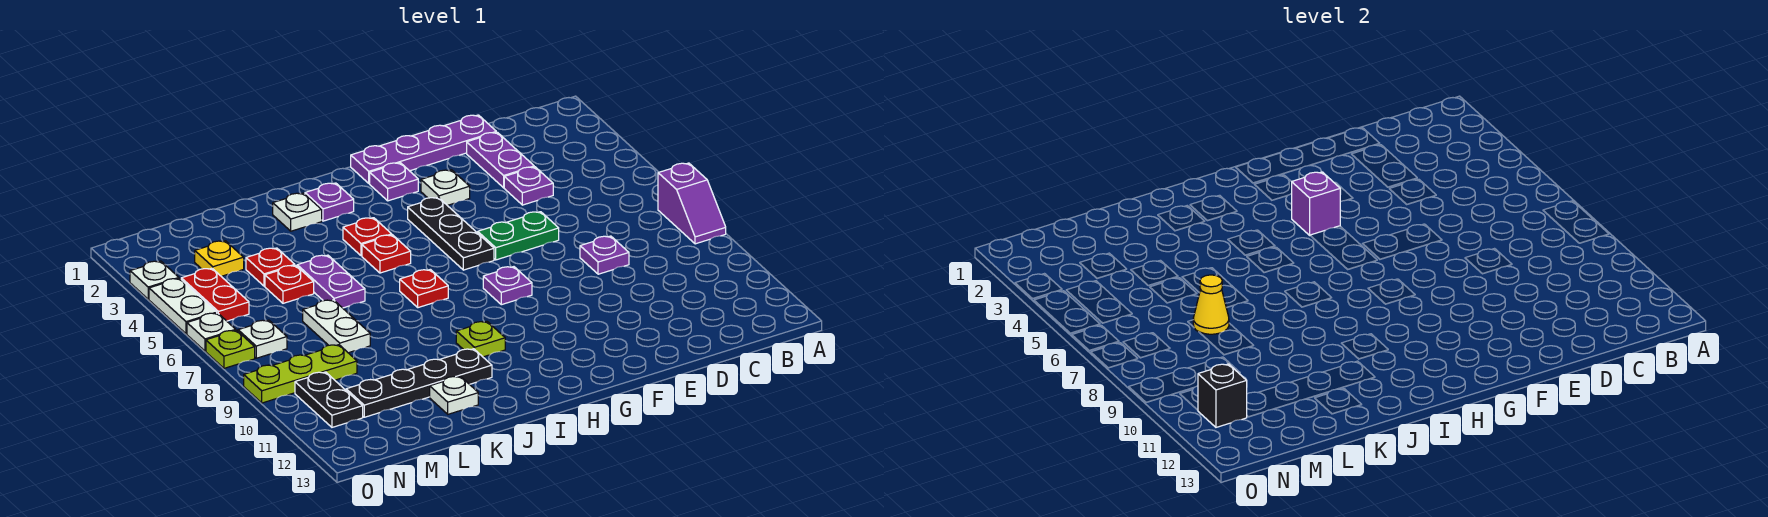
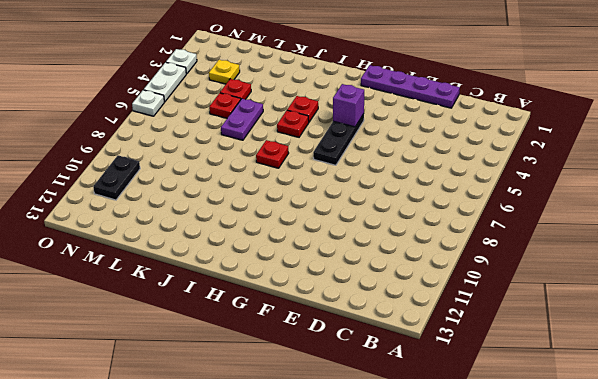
none -> purple slope A7:A8 level 1 top 7
none -> purple plate D2:D3 level 1
none -> purple plate D4 level 1
none -> purple plate D8 level 1

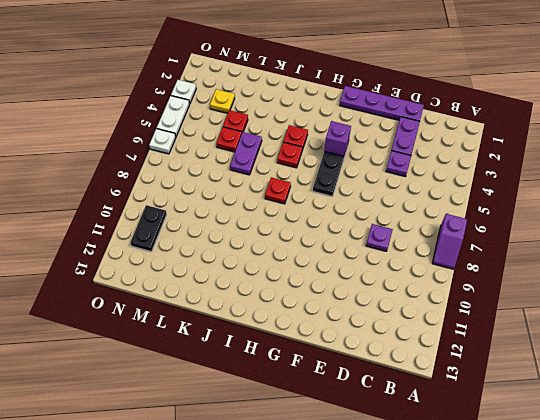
none -> green plate E6:F6 level 1
none -> white plate F3 level 1
none -> purple plate G2 level 1
none -> purple plate G8 level 1

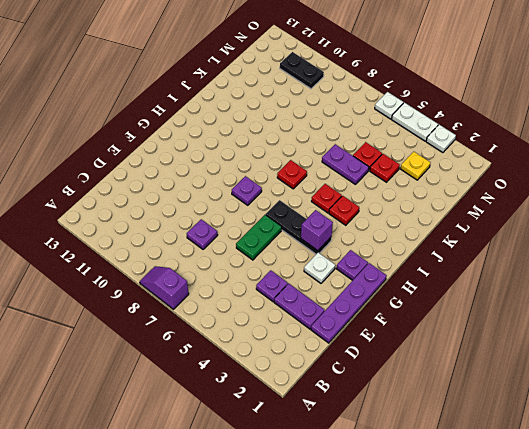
none -> purple plate I2 level 1
none -> lime plate I10 level 1
none -> white plate J2 level 1
none -> black plate J11:M11 level 1

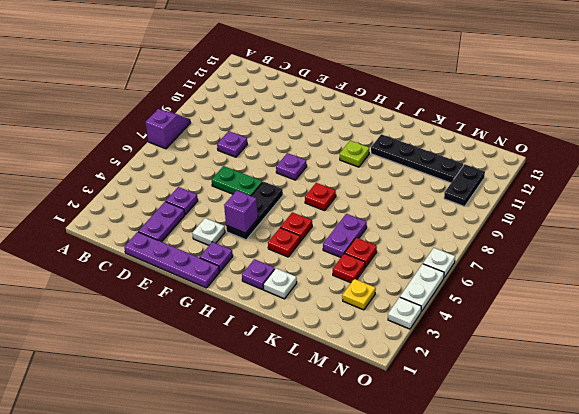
none -> white plate K12 level 1
none -> white plate L7:L8 level 1
none -> lime plate M9:O9 level 1
none -> red plate N4:N5 level 1

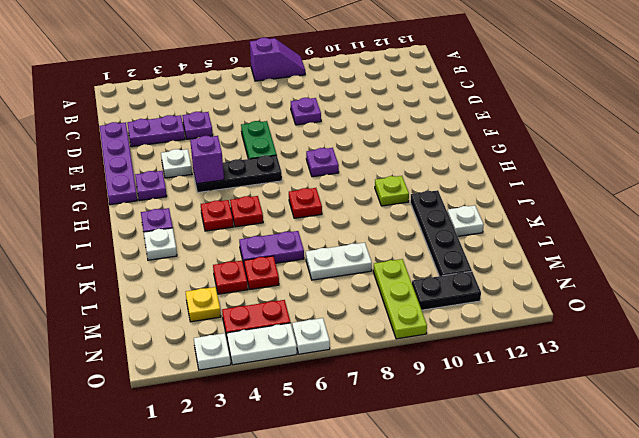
none -> white plate N7 level 1
none -> lime plate O7 level 1
none -> yellow cone L7 level 2
none -> black brick N11 level 2

